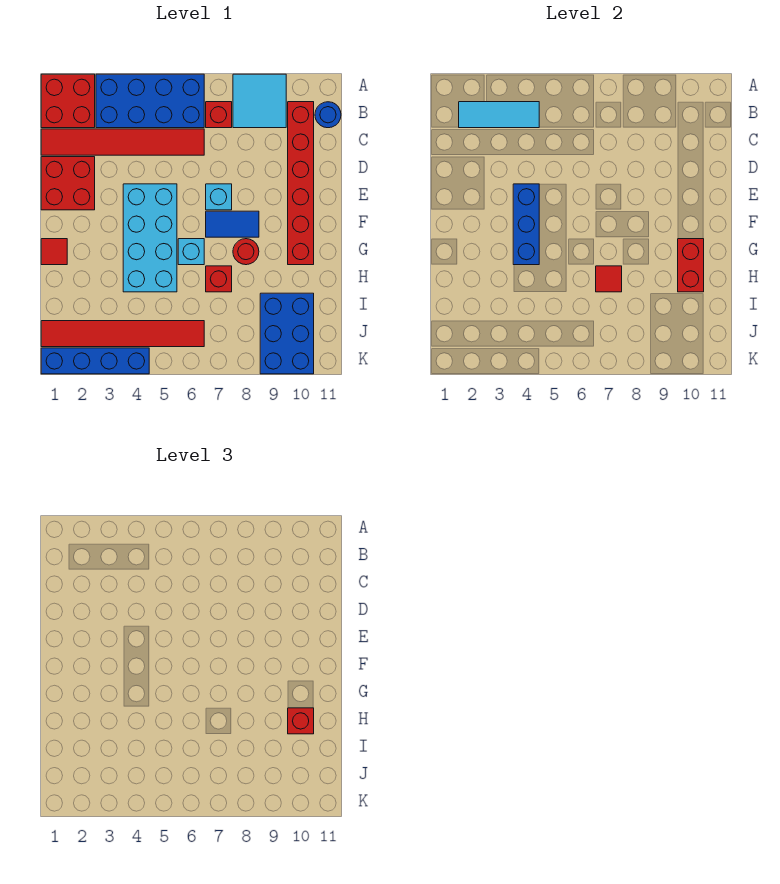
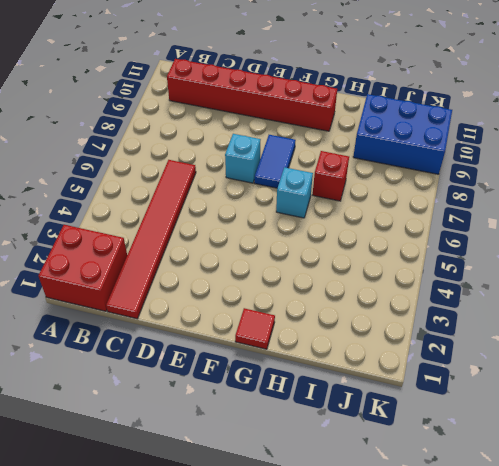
none -> blue brick A3:B6 level 1
none -> cyan tile A8:B9 level 1
none -> red brick B7 level 1

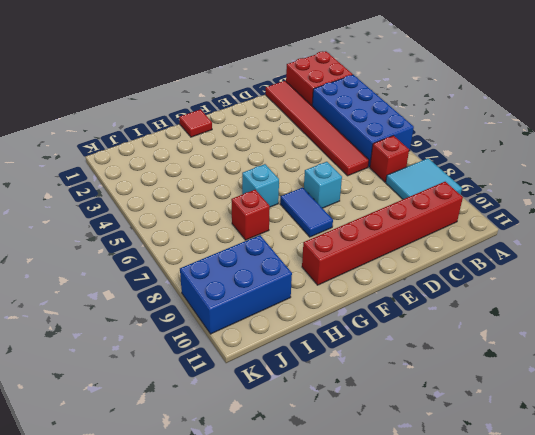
none -> blue round brick B11 level 1
none -> red brick D1:E2 level 1
none -> cyan brick E4:H5 level 1

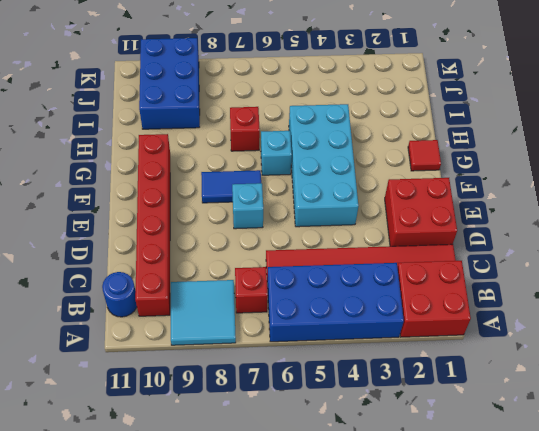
none -> red round brick G8 level 1
none -> red tile J1:J6 level 1
none -> blue brick K1:K4 level 1

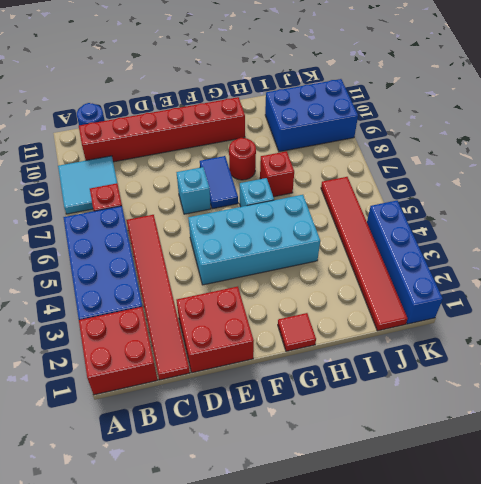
none -> cyan tile B2:B4 level 2
none -> blue brick E4:G4 level 2
none -> red brick G10:H10 level 2

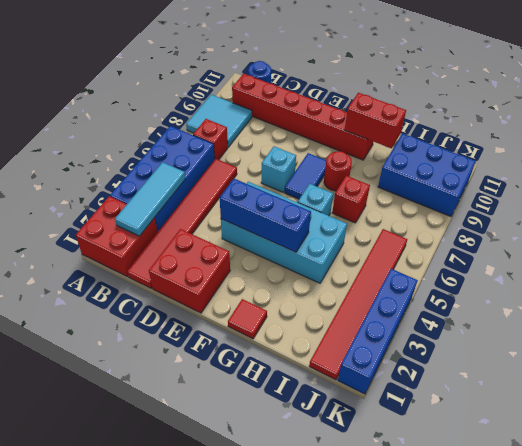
none -> red tile H7 level 2
none -> red brick H10 level 3

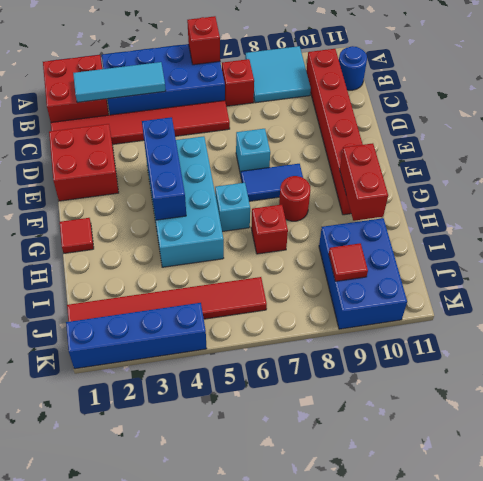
red brick A6 level 2 -> red brick H10 level 3
red tile J9 level 2 -> red tile H7 level 2

